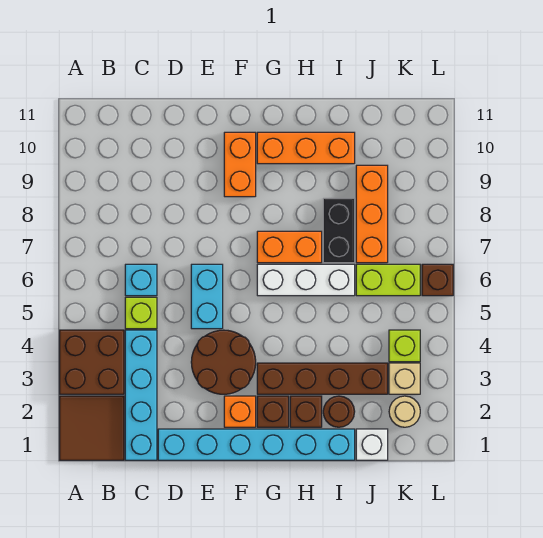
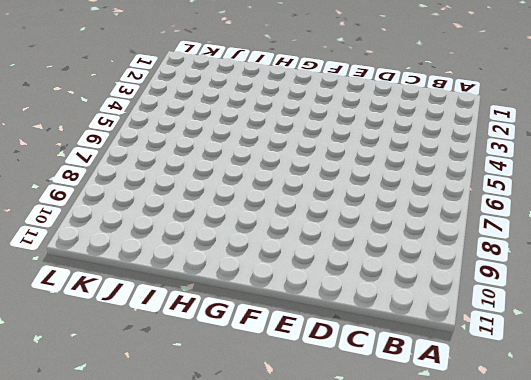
none -> brown tile A1:B2 level 1
none -> brown brick A3:B4 level 1
none -> cyan brick C1:C4 level 1

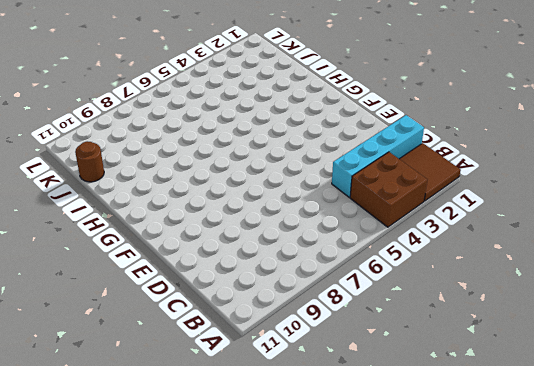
brown round brick J11 level 1 -> brown round brick I2 level 1
none -> lime brick C5 level 1
none -> cyan brick C6 level 1
none -> cyan brick D1:I1 level 1

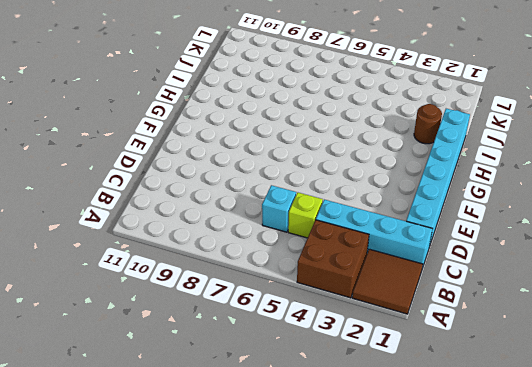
none -> brown round brick E3:F4 level 1
none -> cyan brick E5:E6 level 1
none -> orange brick F2 level 1

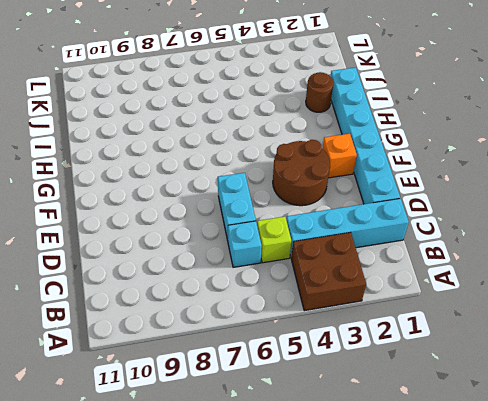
cyan brick D6:E6 level 1 -> cyan brick E5:E6 level 1
none -> brown tile A1:B2 level 1
none -> orange brick F9:F10 level 1
none -> brown brick G2 level 1

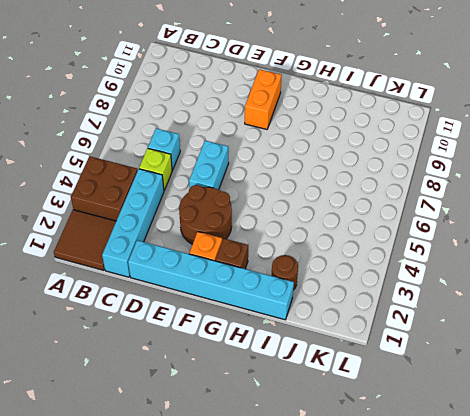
none -> brown brick G3:J3 level 1
none -> white brick G6:I6 level 1
none -> orange brick G7:H7 level 1

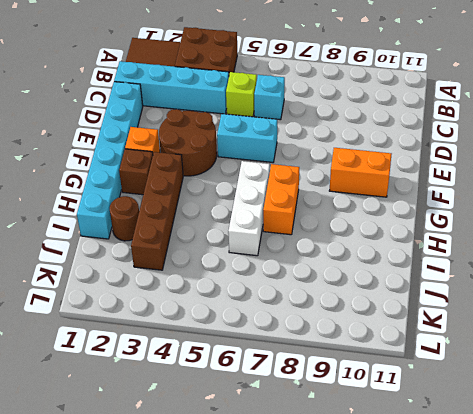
none -> orange brick G10:I10 level 1
none -> brown brick H2 level 1
none -> black brick I7:I8 level 1

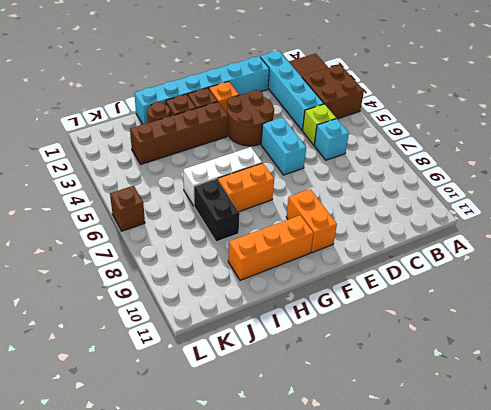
none -> white brick J1 level 1
none -> lime brick J6:K6 level 1
none -> orange brick J7:J9 level 1

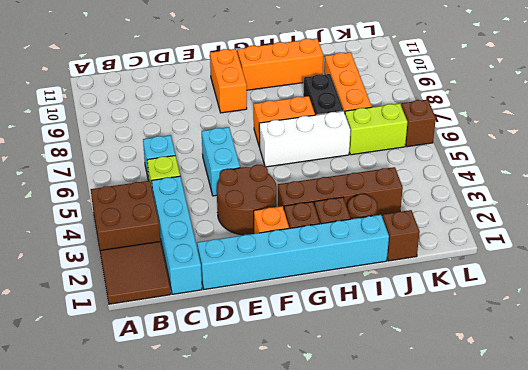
brown brick J1 level 1 -> white brick J1 level 1
none -> tan round brick K2 level 1
none -> tan brick K3 level 1
none -> lime brick K4 level 1

